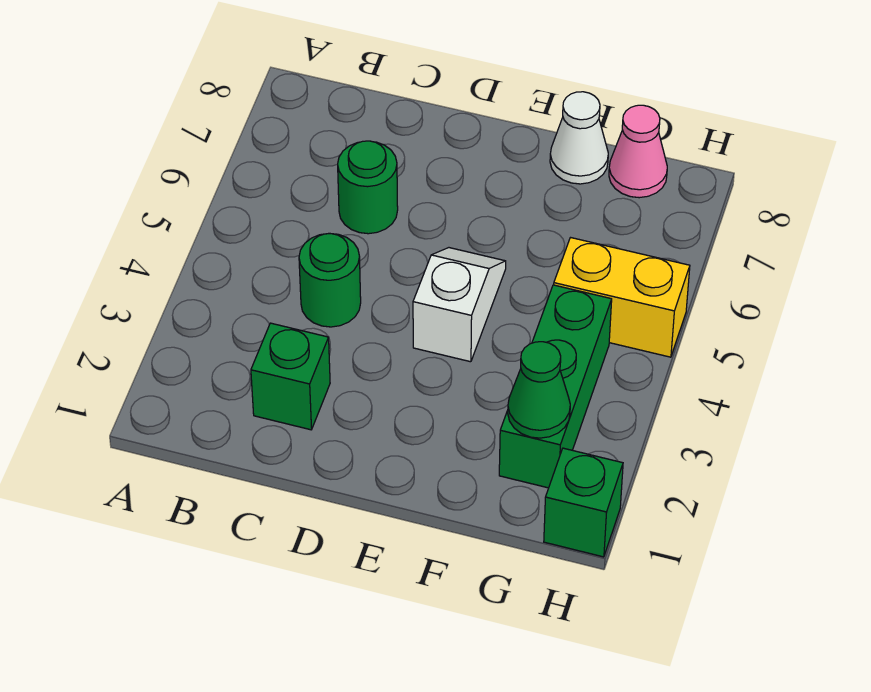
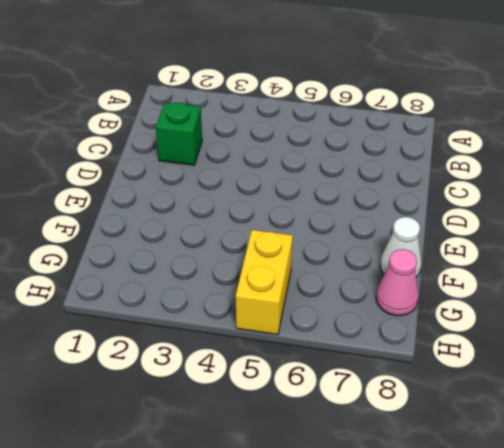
none -> green round brick C4 level 1
none -> green round brick C6 level 1

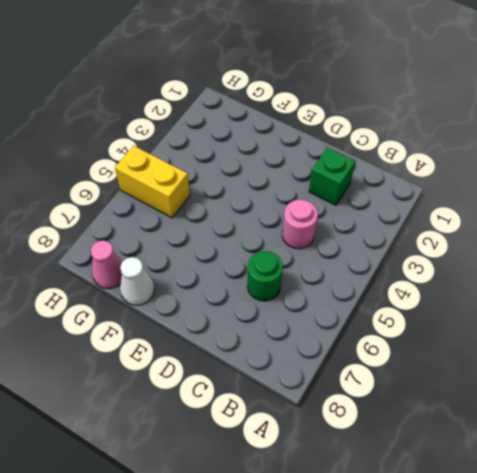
pink round brick C4 level 1 -> green round brick C4 level 1
none -> white slope E4:E5 level 1 top 4
none -> green brick G2:G4 level 1

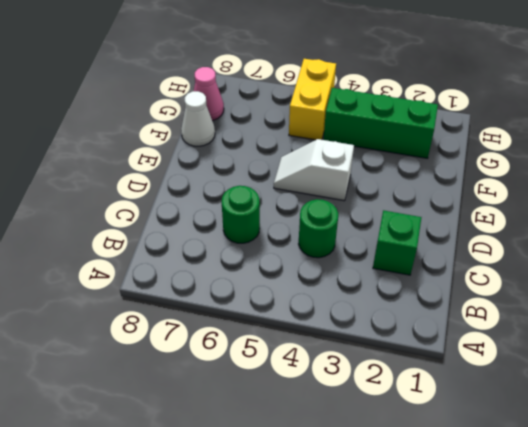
none -> green brick H1 level 1
none -> green cone G2 level 2

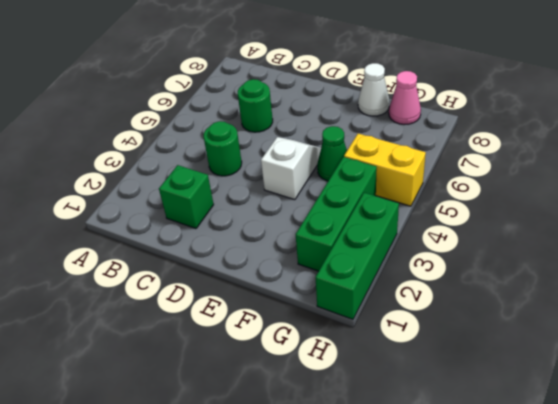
green cone F5 level 1 -> green cone G2 level 2
green brick H1:H3 level 1 -> green brick H1 level 1

